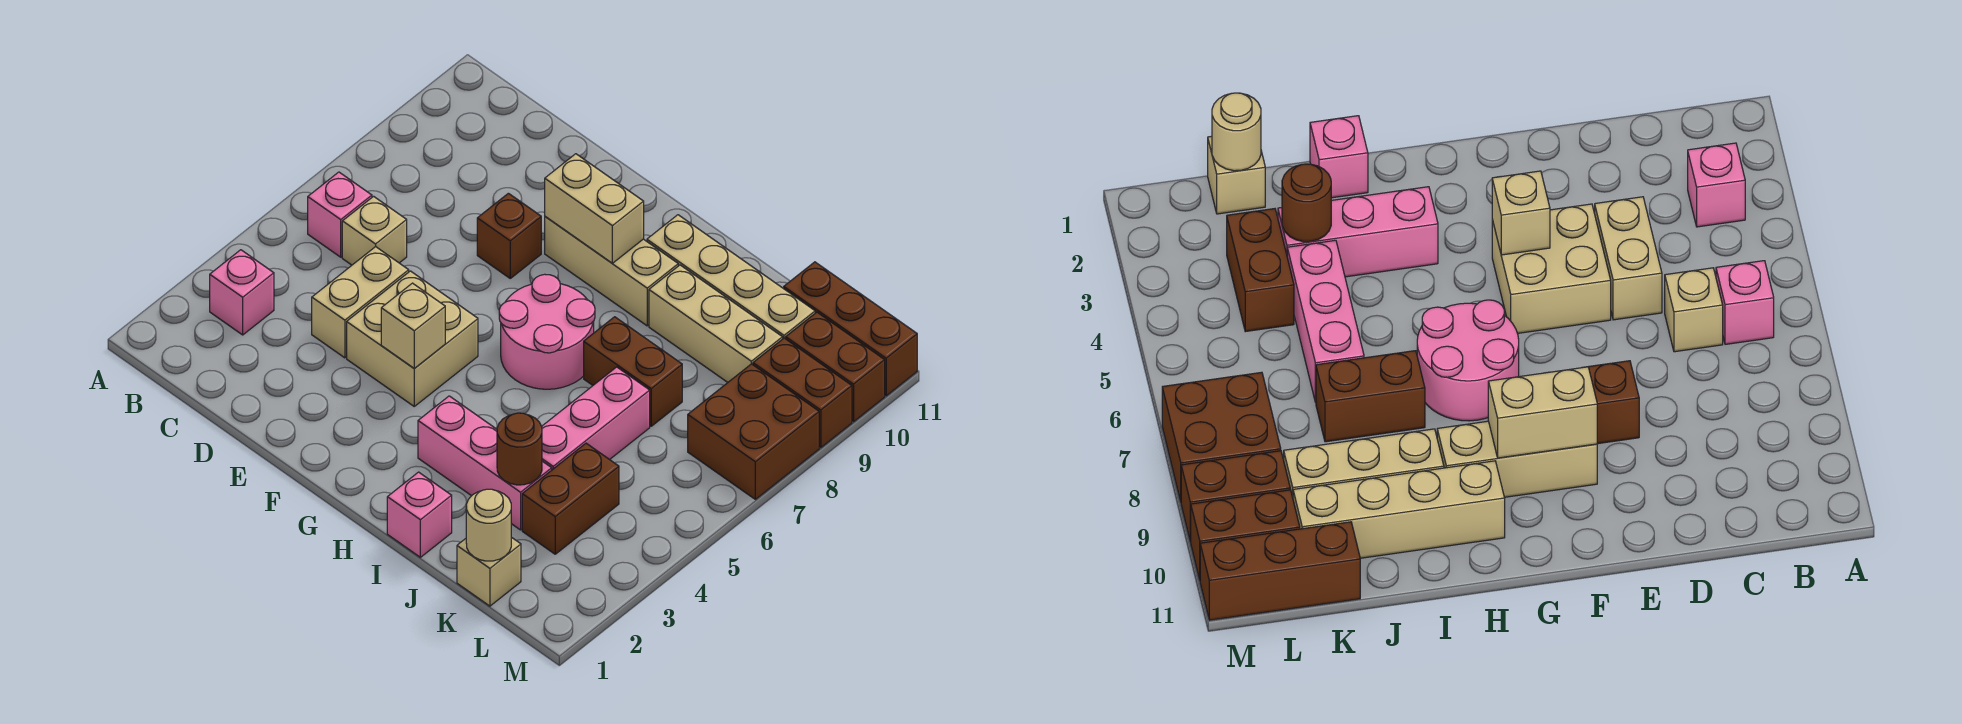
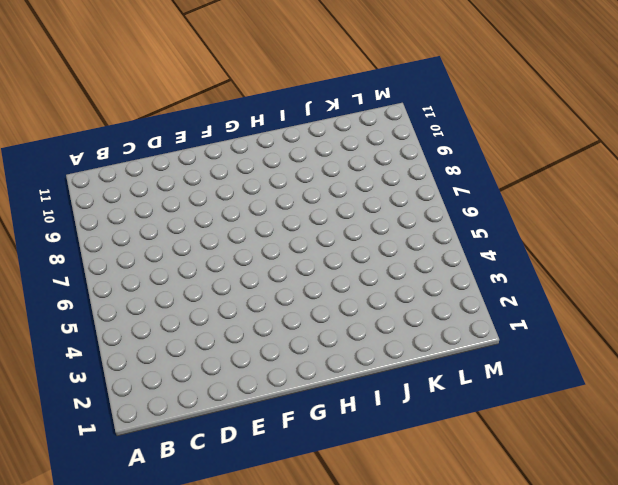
none -> pink brick B3 level 1
none -> pink brick B6 level 1
none -> tan brick C6 level 1

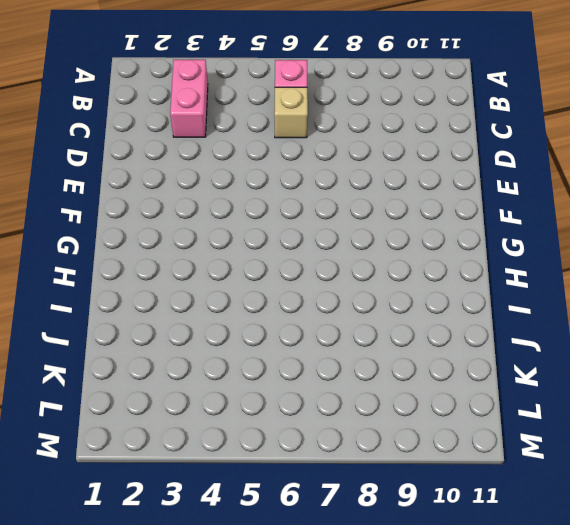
pink brick B3:C3 level 1 -> pink brick B3 level 1
none -> tan brick D4:D5 level 1
none -> tan brick E4:F5 level 1
none -> brown brick E8 level 1

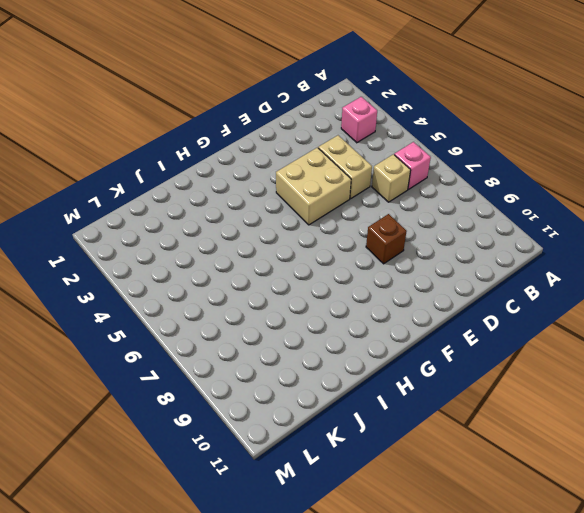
none -> tan brick F9:H9 level 1
none -> pink round brick G6:H7 level 1
none -> pink brick H3:J3 level 1

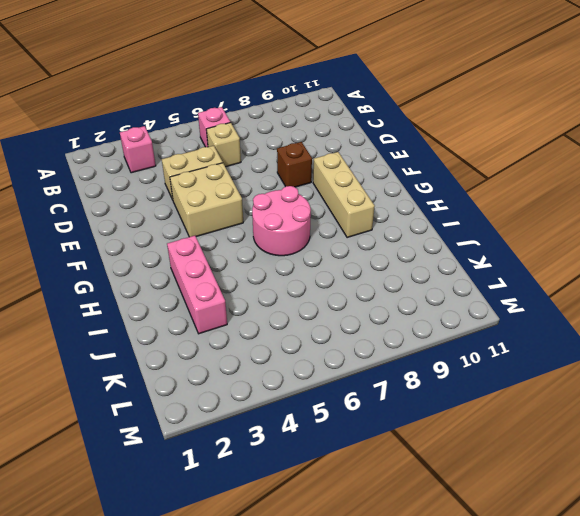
none -> tan brick H10:K10 level 1
none -> pink brick I1 level 1
none -> brown brick I7:J7 level 1

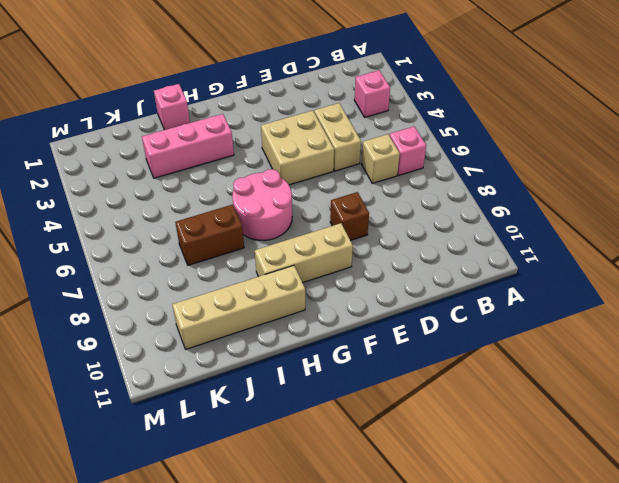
none -> tan brick I9:K9 level 1
none -> pink brick J4:J6 level 1
none -> tan brick K1 level 1

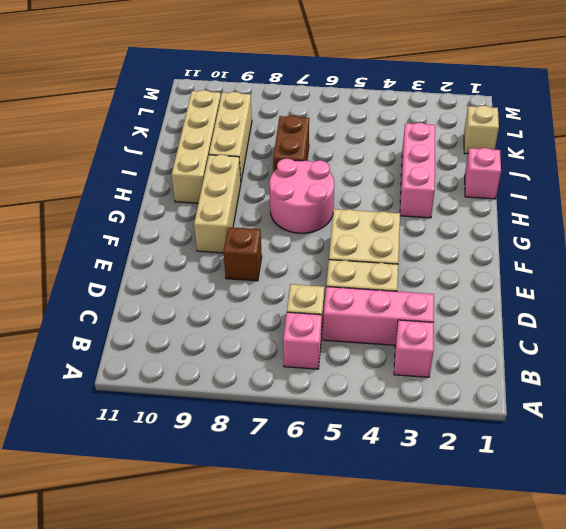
pink brick C3:C5 level 1 -> pink brick J4:J6 level 1
none -> brown brick K3:K4 level 1
none -> brown brick K11:M11 level 1
none -> brown brick L7:M8 level 1

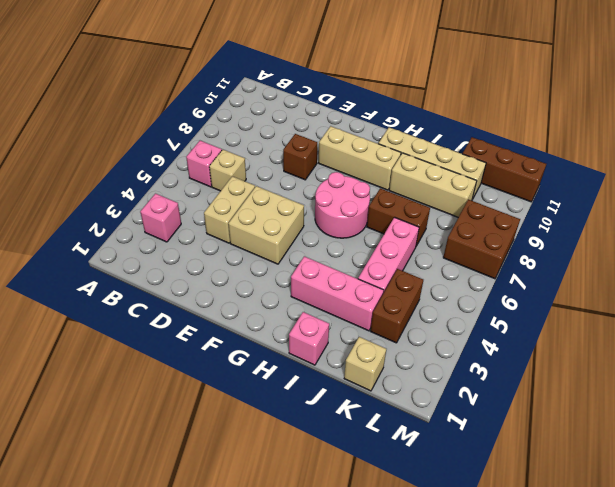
none -> brown brick L9:M9 level 1
none -> brown brick L10:M10 level 1
none -> tan brick F4 level 2

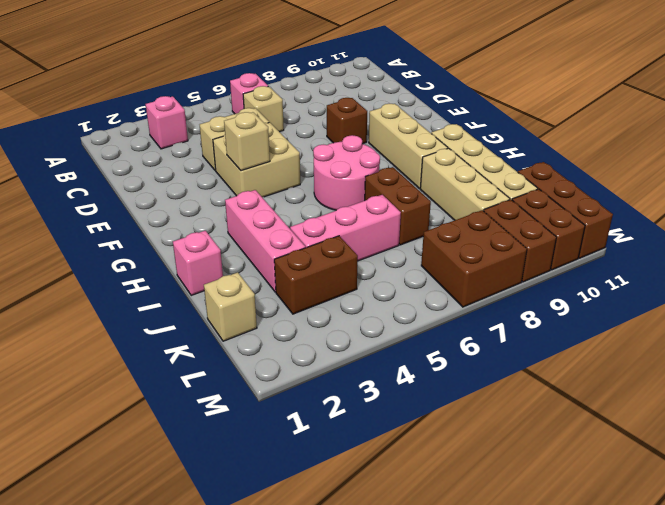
none -> tan brick F9:G9 level 2
none -> brown round brick J3 level 2
none -> tan round brick K1 level 2

